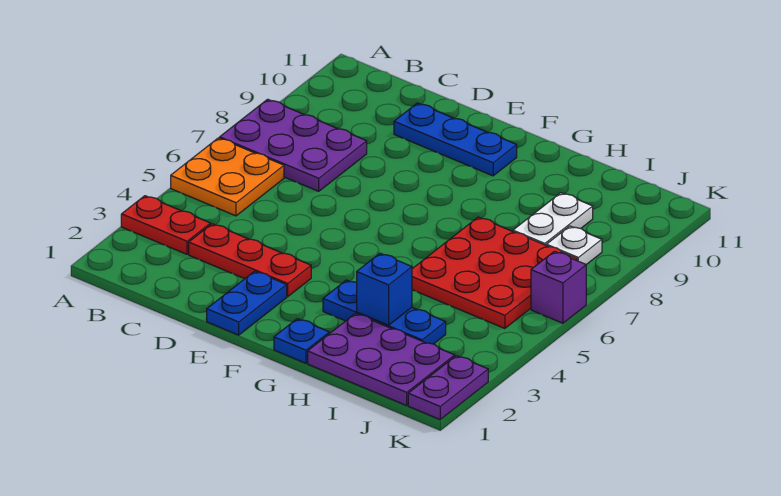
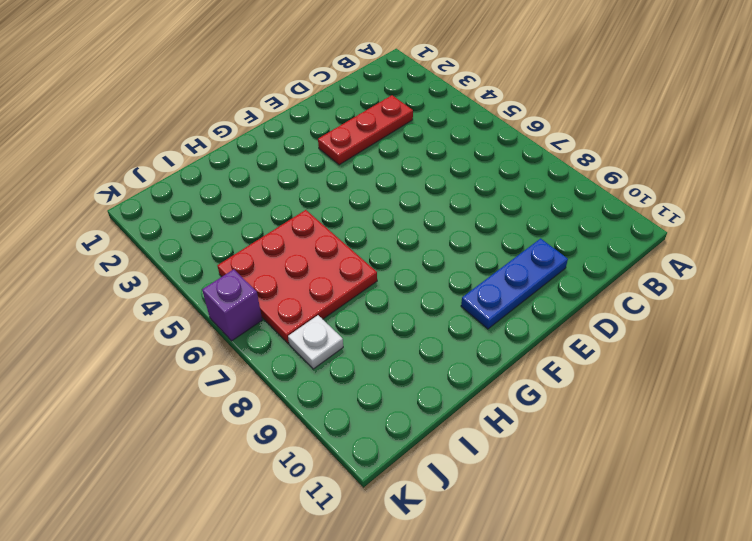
none -> red plate A3:B3 level 1
none -> orange plate A5:B6 level 1
none -> purple plate A7:C8 level 1

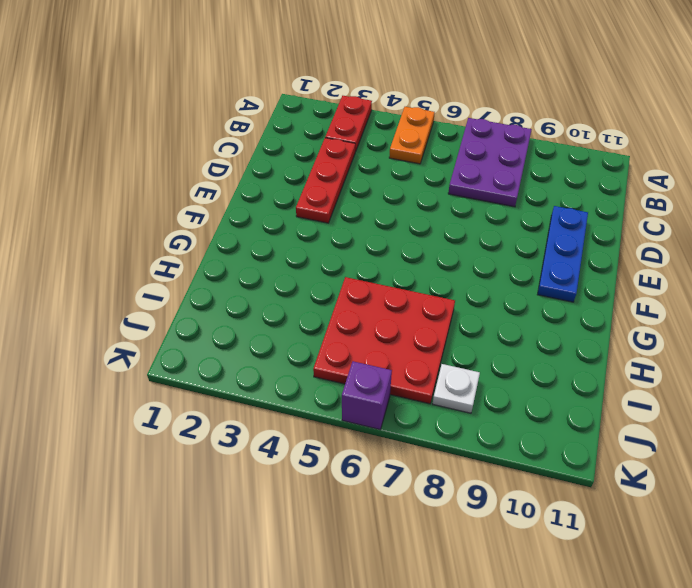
orange plate A5:B5 level 1 -> orange plate A5:B6 level 1
none -> blue plate E1:E2 level 1
none -> blue plate G1 level 1
none -> blue plate G3:I3 level 1

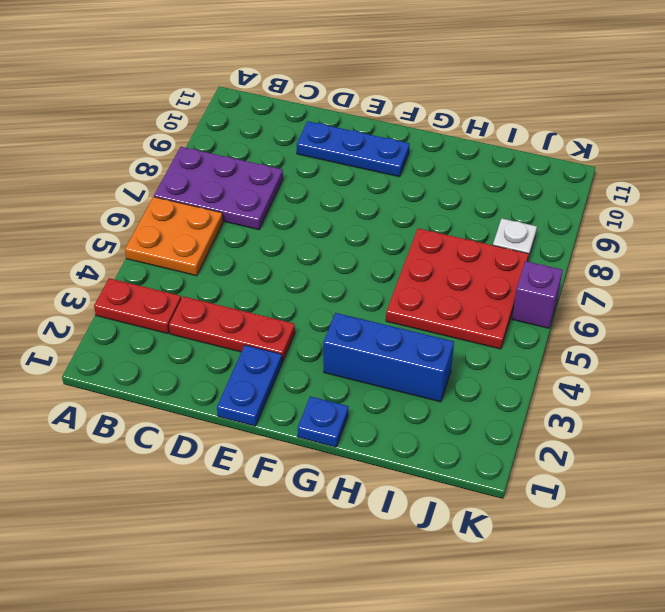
blue brick G3:I3 level 1 -> blue plate G3:I3 level 1
none -> purple plate H1:J2 level 1
none -> white plate I8:I9 level 1
none -> purple plate K1:K2 level 1

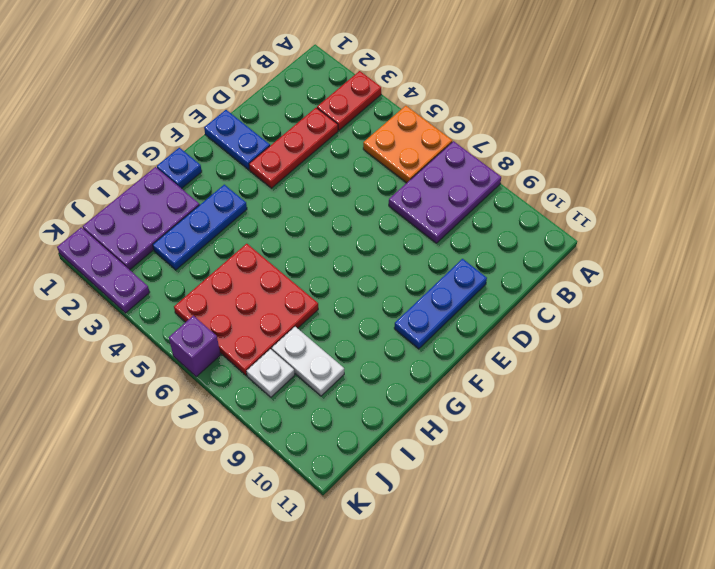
purple plate K1:K3 level 1 -> purple plate K1:K2 level 1
none -> blue brick H3 level 2

